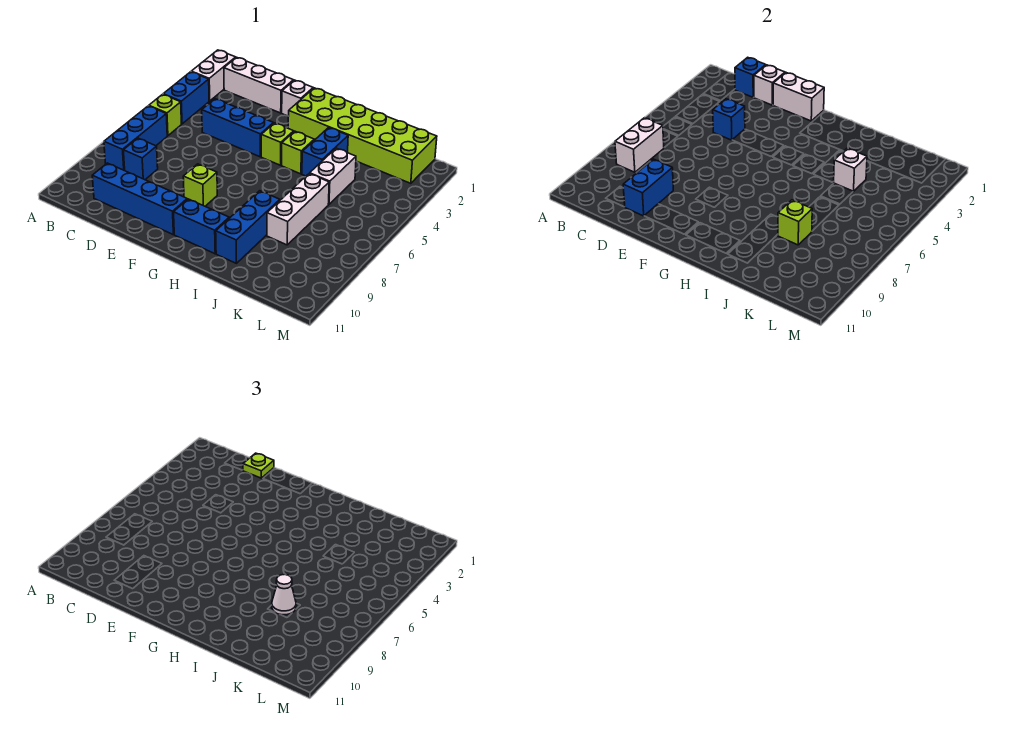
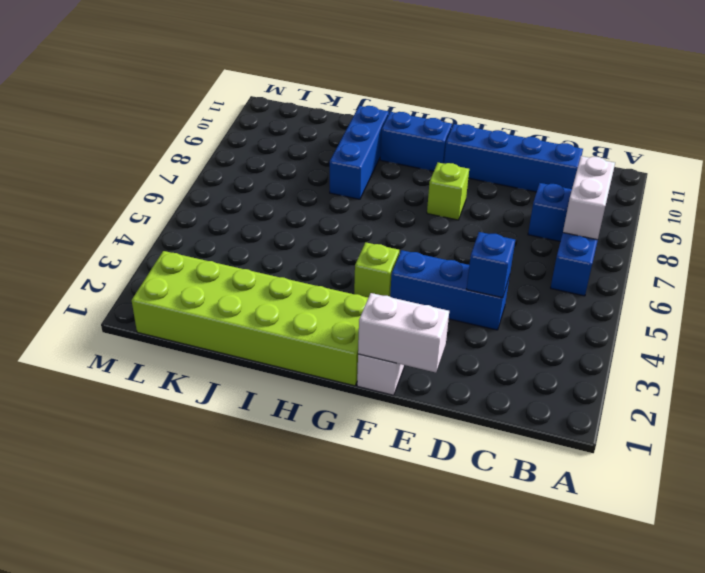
none -> white brick B1:B2 level 1
none -> blue brick B3:B4 level 1
none -> lime brick B5 level 1

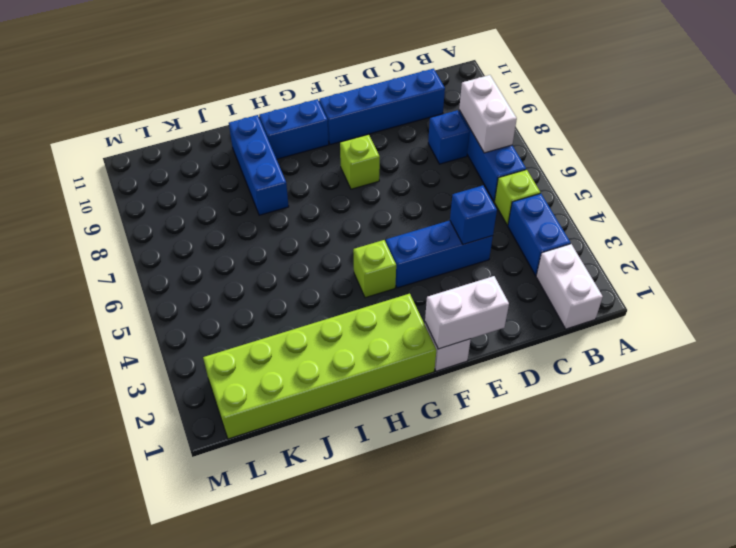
none -> white brick C1:E1 level 1
none -> lime brick H4 level 1
none -> blue brick I3:I4 level 1

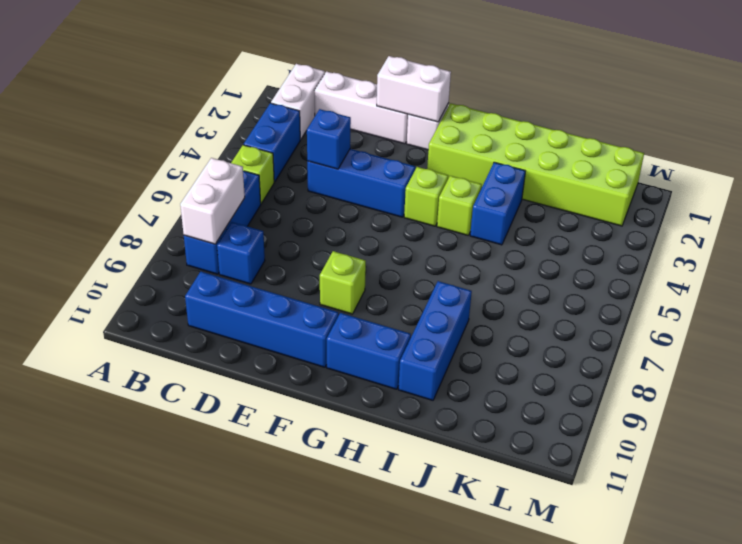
none -> white brick J4:J5 level 1
none -> white brick J6:J8 level 1
none -> blue brick C1 level 2

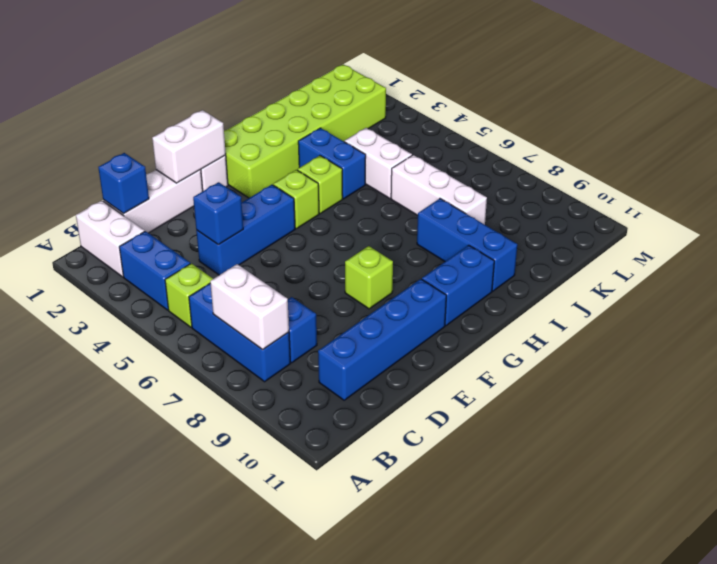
none -> white brick D1 level 2
none -> blue brick D9:D10 level 2
none -> white brick J4 level 2

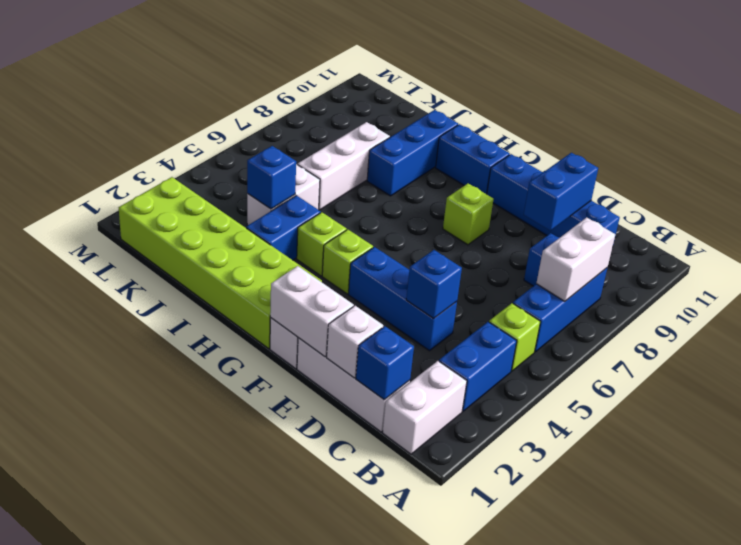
blue brick J4 level 2 -> white brick J4 level 2
none -> lime brick J8 level 2
none -> lime plate D1 level 3
none -> white cone J8 level 3

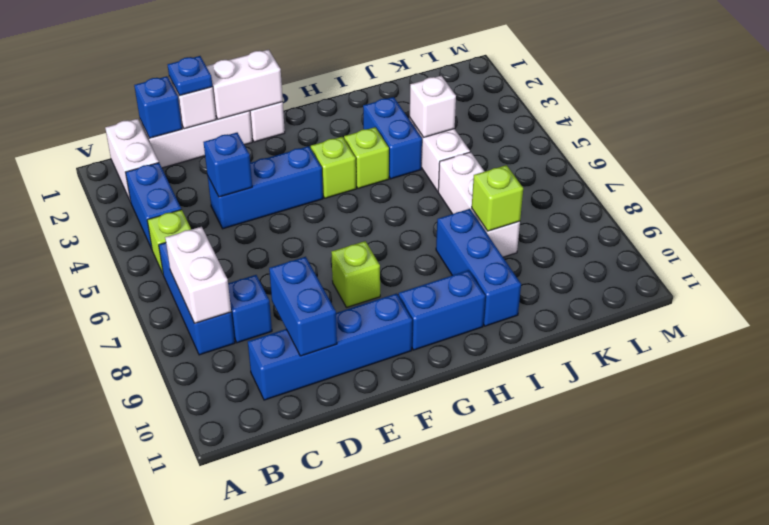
blue plate D1 level 3 -> lime plate D1 level 3
none -> lime brick G1:L2 level 1
none -> white cone J8 level 3

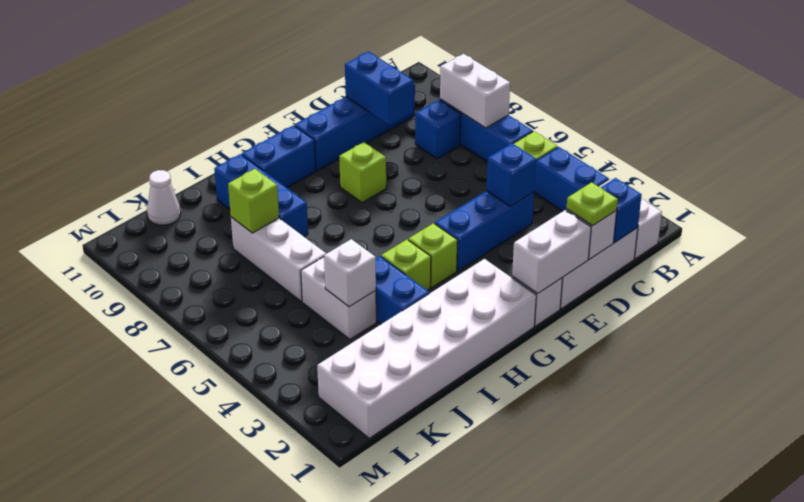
white brick G1:L2 level 1 -> lime brick G1:L2 level 1
white cone K11 level 1 -> white cone J8 level 3

